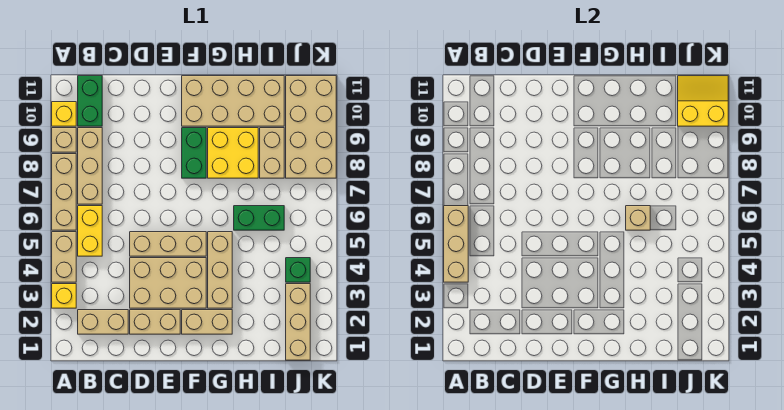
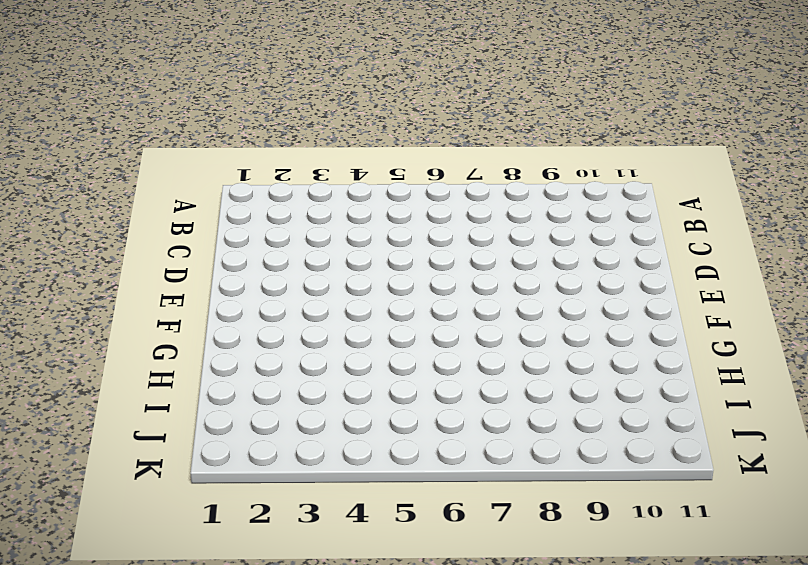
none -> yellow brick A3 level 1
none -> tan brick A4:A5 level 1
none -> tan brick A6:A8 level 1

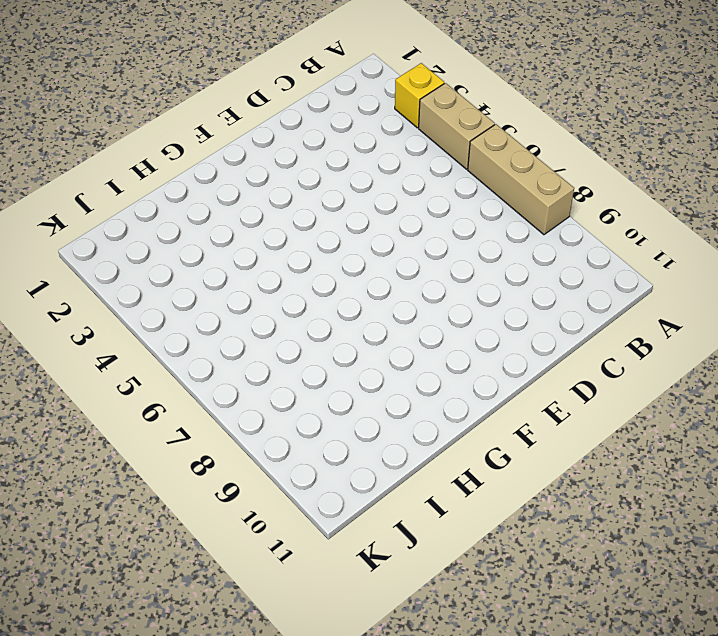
none -> tan brick A9 level 1
none -> yellow brick A10 level 1
none -> tan brick B2:C2 level 1

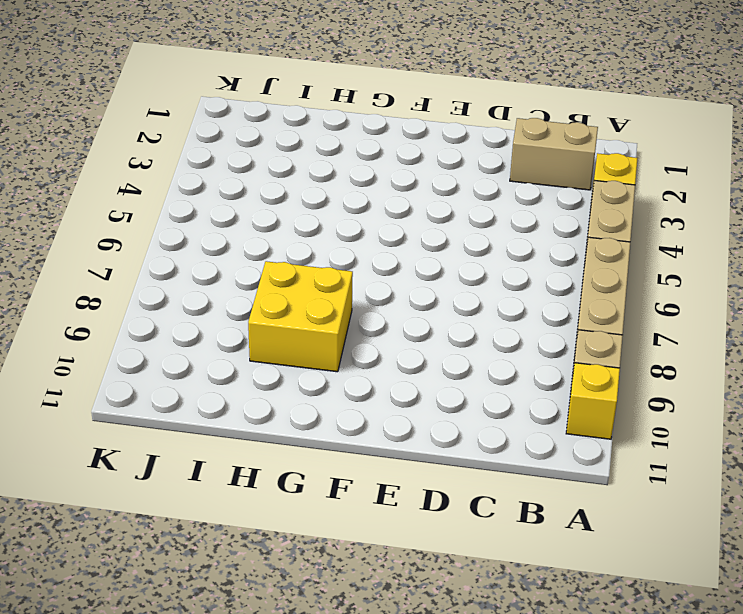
none -> yellow brick B5:B6 level 1
none -> tan brick B7:B9 level 1
none -> green brick B10:B11 level 1

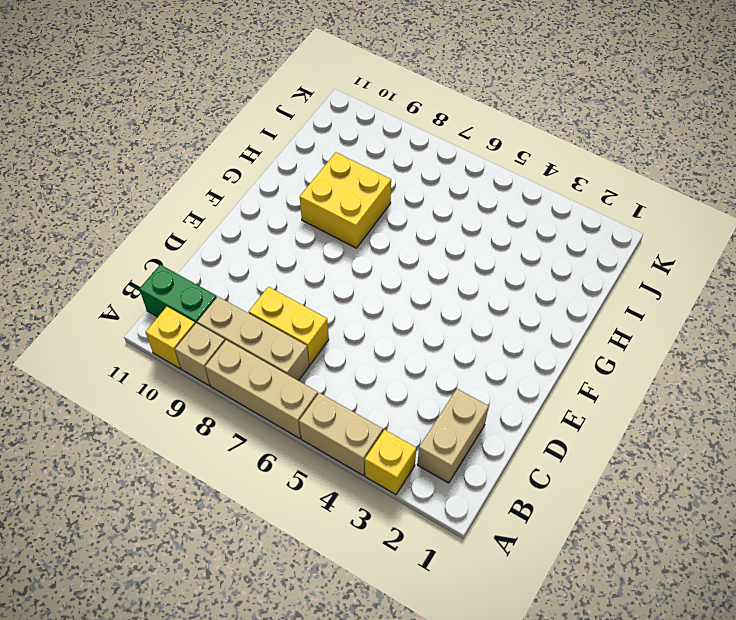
yellow brick C7:C8 level 1 -> yellow brick B5:B6 level 1
none -> tan brick D2:E2 level 1
none -> tan brick D3:F4 level 1
none -> tan brick D5:F5 level 1

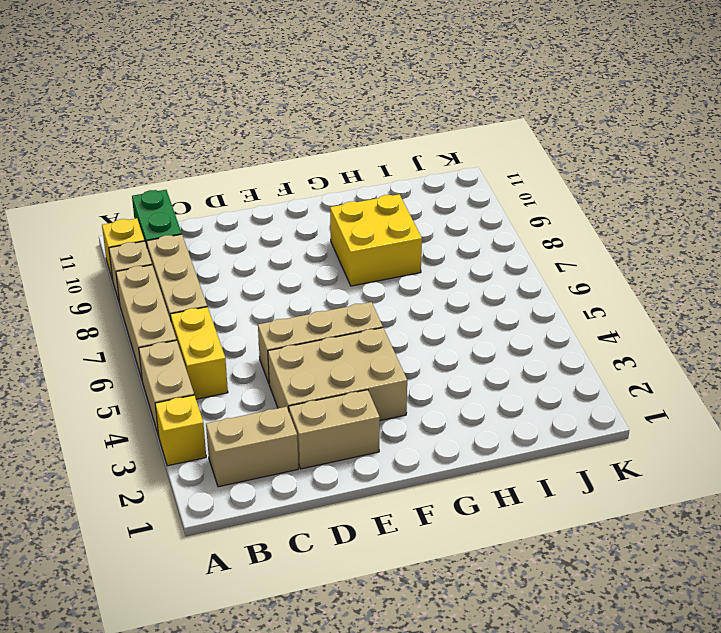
none -> tan brick F2:G2 level 1
none -> green brick F8:F9 level 1
none -> tan brick F10:I11 level 1

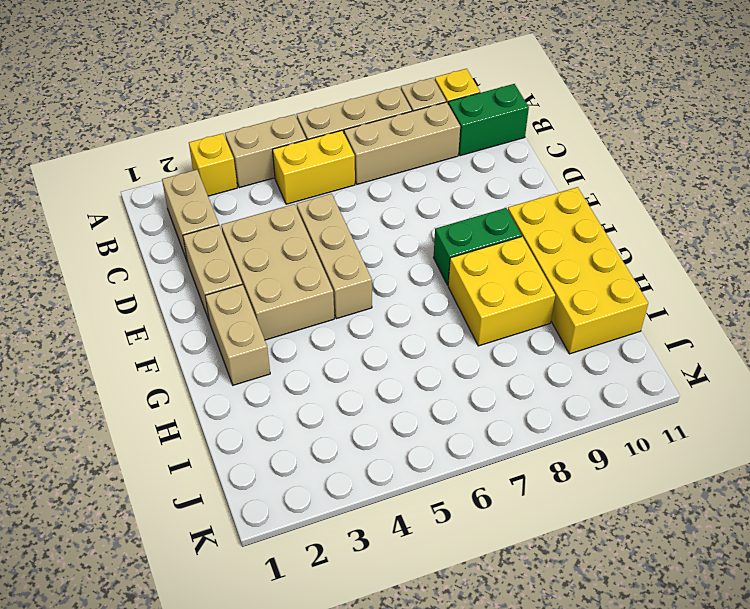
yellow brick F10:I11 level 1 -> tan brick F10:I11 level 1
none -> tan brick G3:G5 level 1
none -> green brick H6:I6 level 1
none -> tan brick I8:I9 level 1

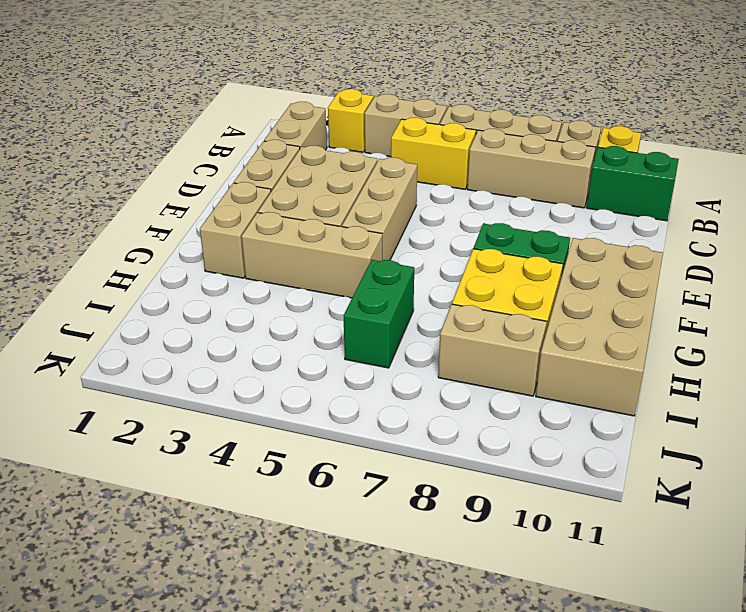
none -> tan brick J1:J3 level 1
none -> green brick J4 level 1
none -> tan brick J8:K11 level 1

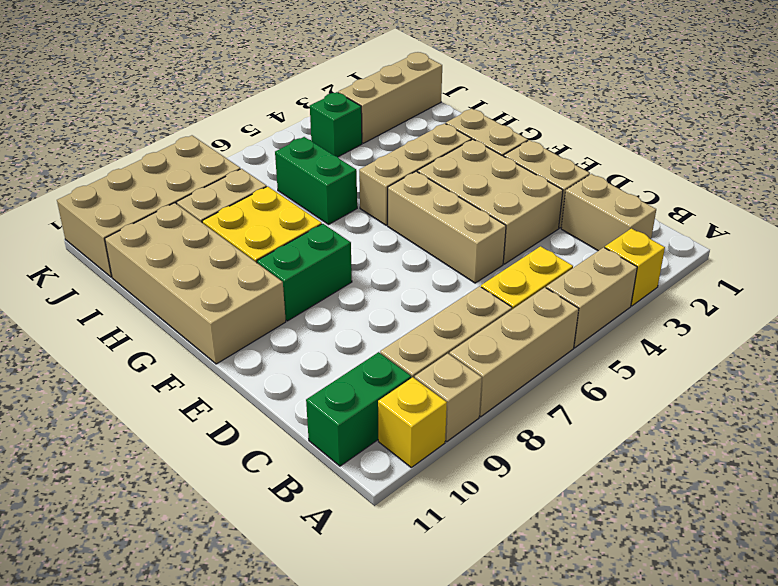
none -> tan brick A4:A6 level 2
none -> tan brick H6 level 2
none -> yellow slope J10:K11 level 2 top 10

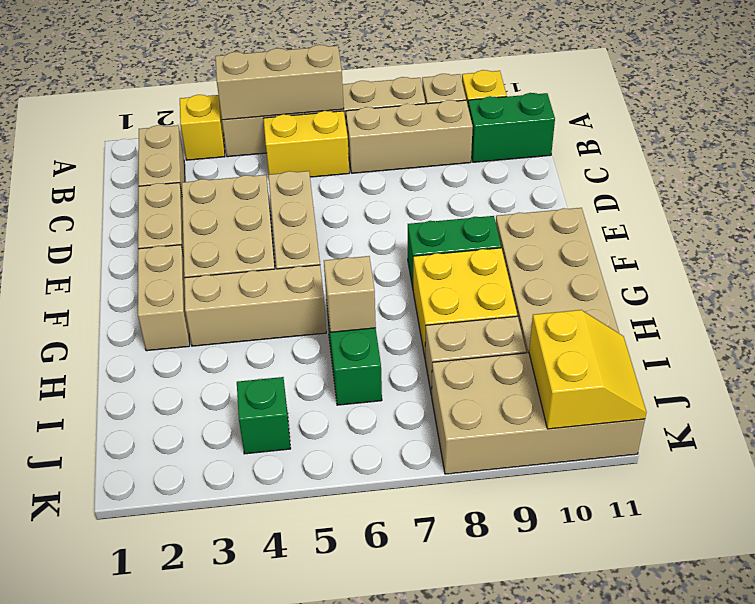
none -> tan brick J1:J3 level 1

